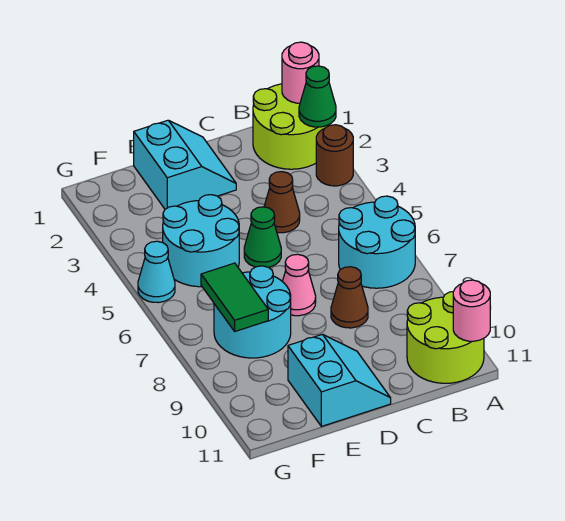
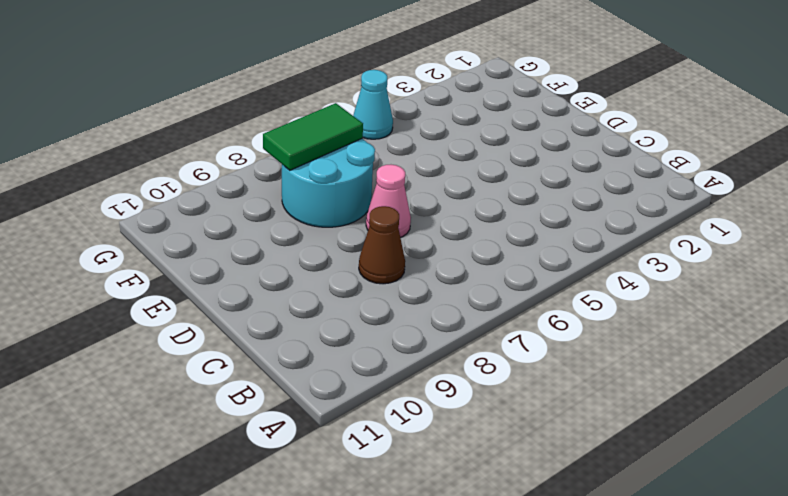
none -> lime round brick A1:B2 level 1
none -> brown round brick A3 level 1
none -> cyan round brick A6:B7 level 1

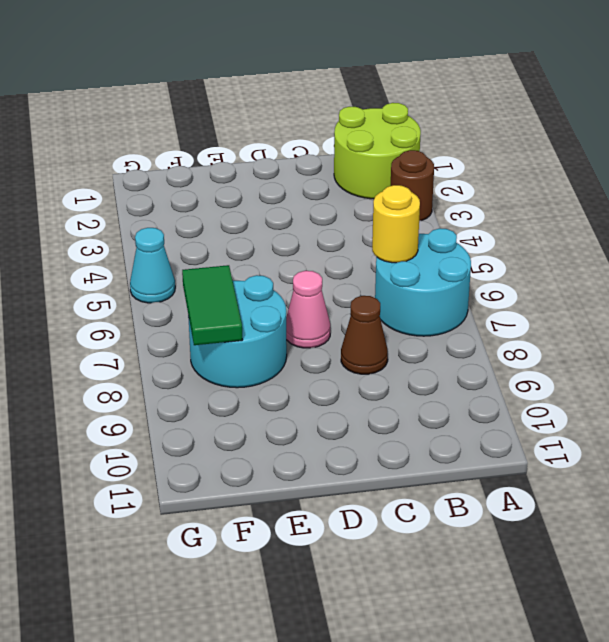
yellow round brick B6 level 2 -> none
none -> lime round brick A10:B11 level 1
none -> brown cone C4 level 1
none -> cyan slope D1:E2 level 1 top E

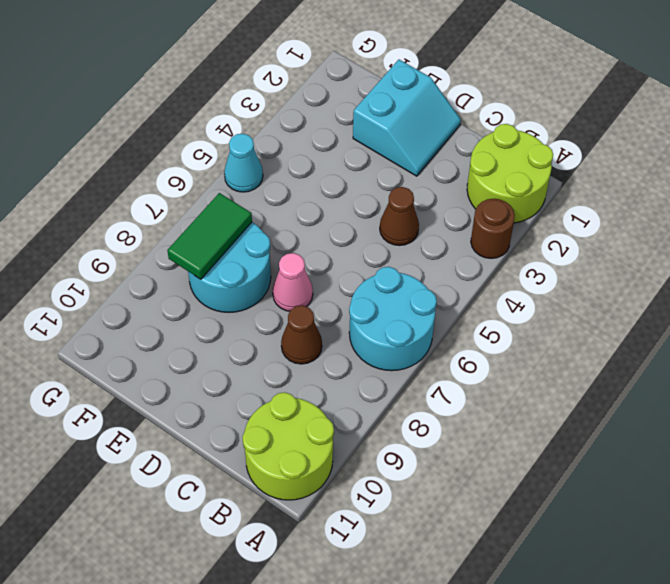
none -> green cone D5 level 1
none -> cyan slope D10:E11 level 1 top E
none -> cyan round brick E4:F5 level 1

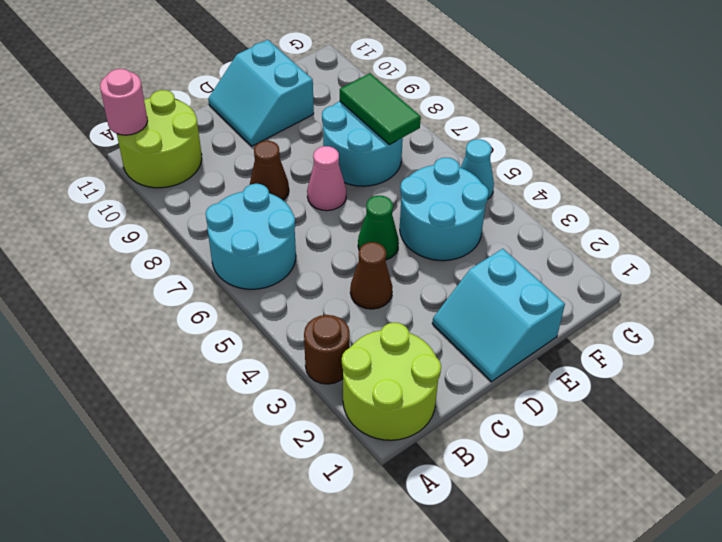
none -> pink round brick A1 level 2
none -> green cone A2 level 2

